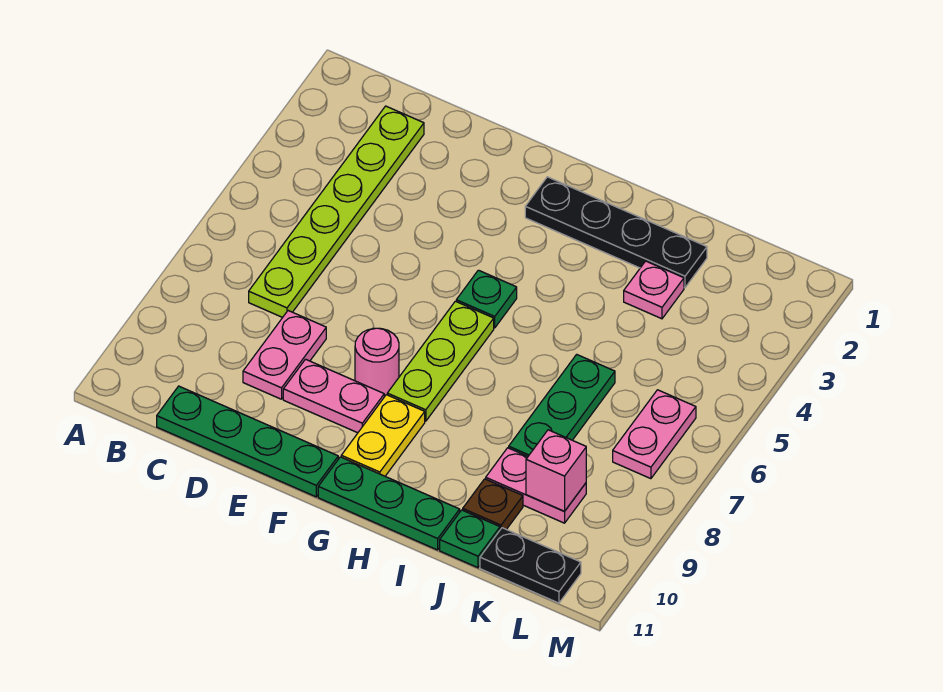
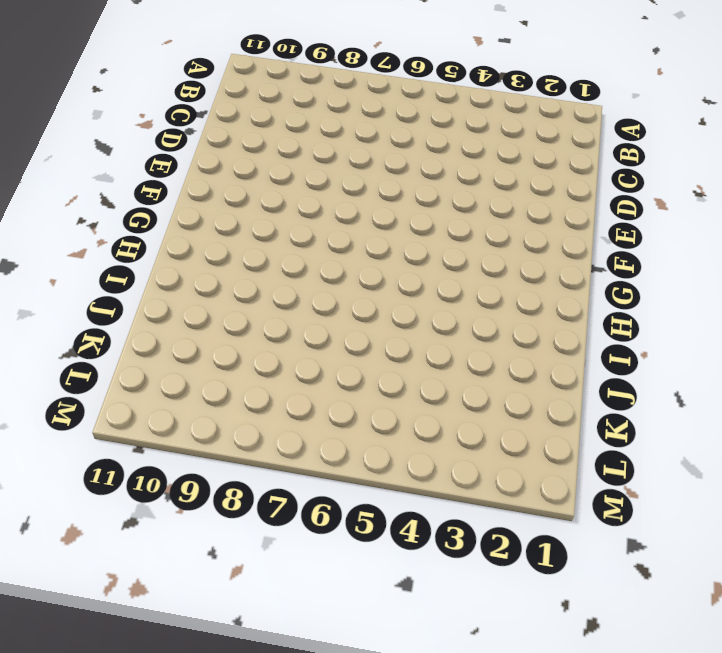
none -> lime plate C2:C7 level 1
none -> green plate C11:F11 level 1
none -> pink plate D8:D9 level 1

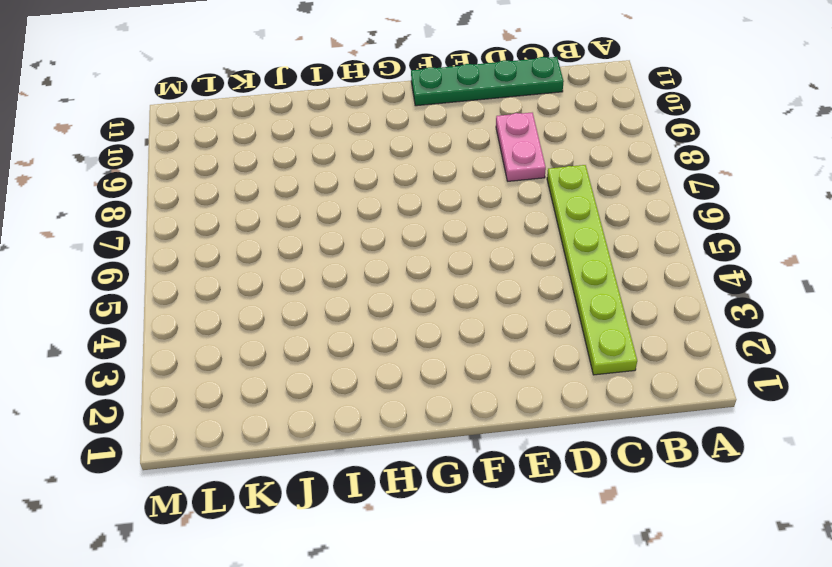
none -> pink plate E9:F9 level 1
none -> pink round brick F8 level 1
none -> black plate G2:J2 level 1

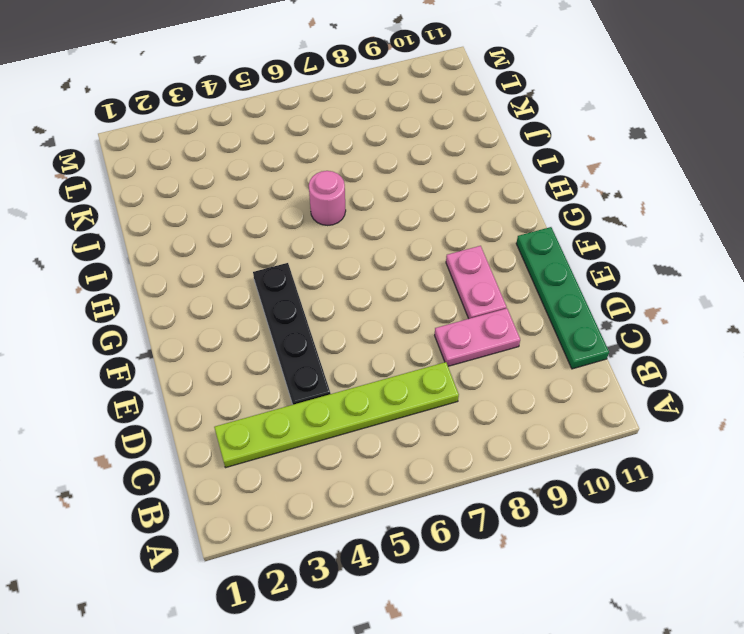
black plate D4:G4 level 1 -> black plate G2:J2 level 1
pink round brick I6 level 1 -> pink round brick F8 level 1
none -> green plate G5 level 1
none -> lime plate G6:G8 level 1
none -> yellow plate G9:G10 level 1

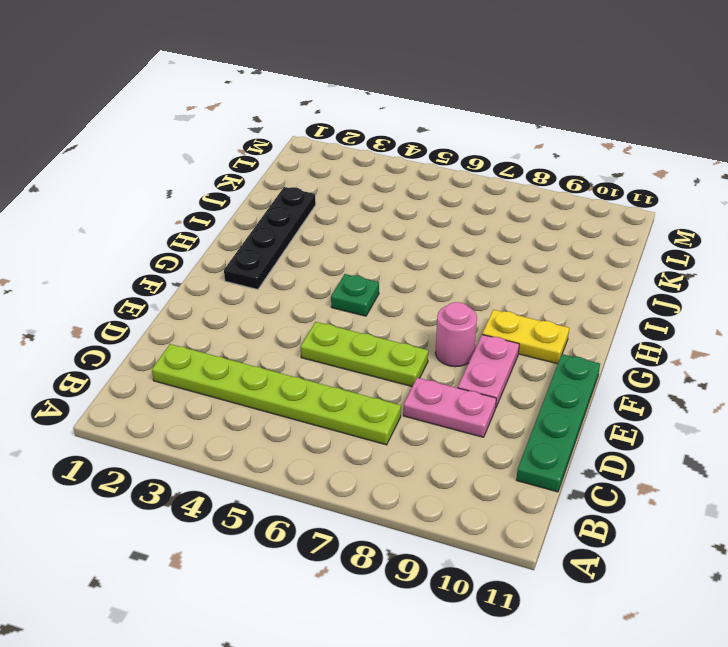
lime plate E5:E7 level 1 -> lime plate G6:G8 level 1
none -> green plate G11:I11 level 1
none -> pink plate J3 level 1
none -> green plate J6:J8 level 1

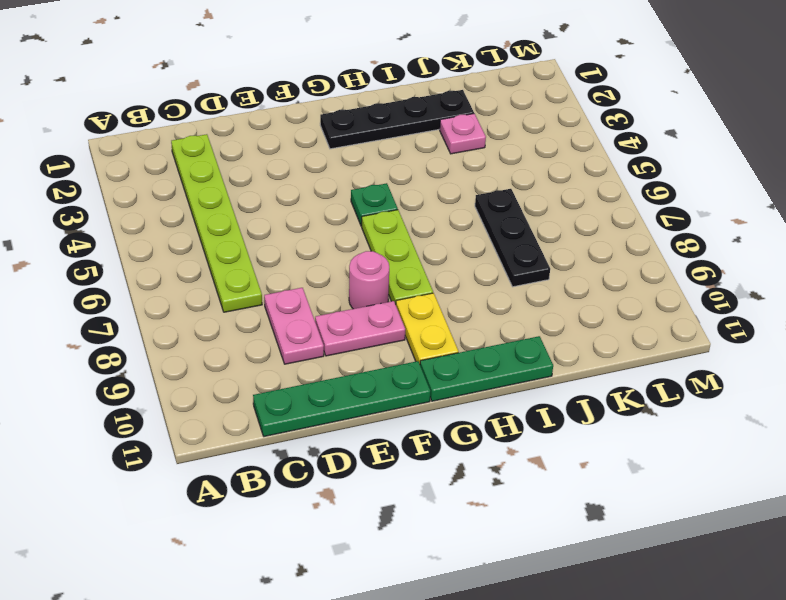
black plate J6:J8 level 1 -> green plate J6:J8 level 1
none -> pink plate J9:K9 level 1
none -> brown plate J10 level 1
none -> green plate J11 level 1

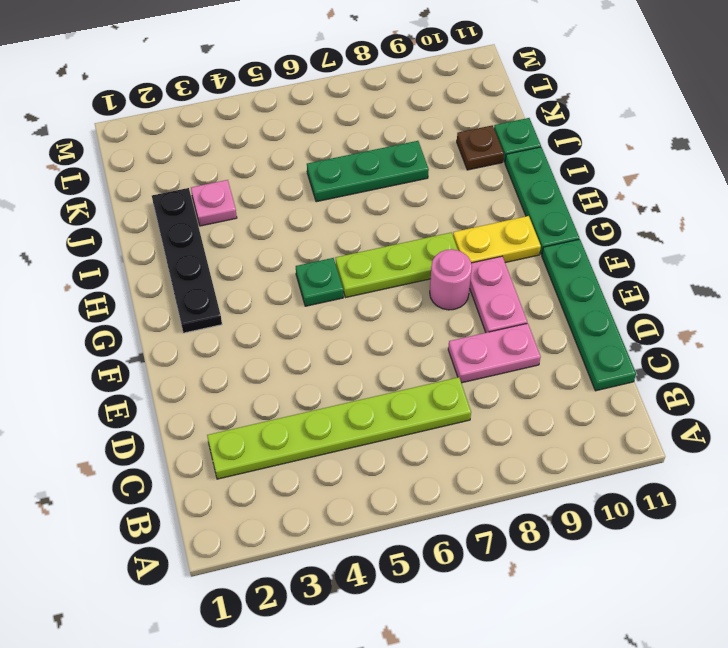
none -> pink plate J9:K9 level 1
none -> black plate K11:L11 level 1
none -> pink plate L6:L7 level 1

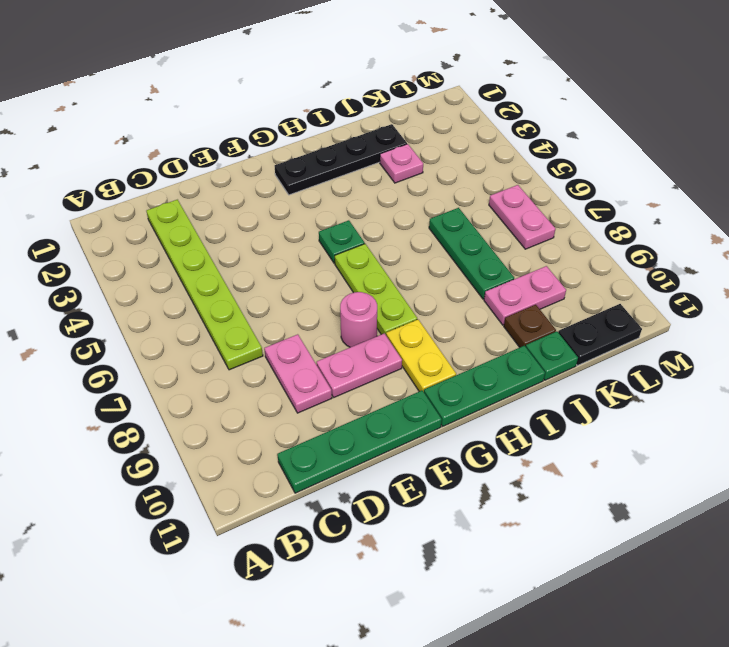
none -> pink brick K9 level 2

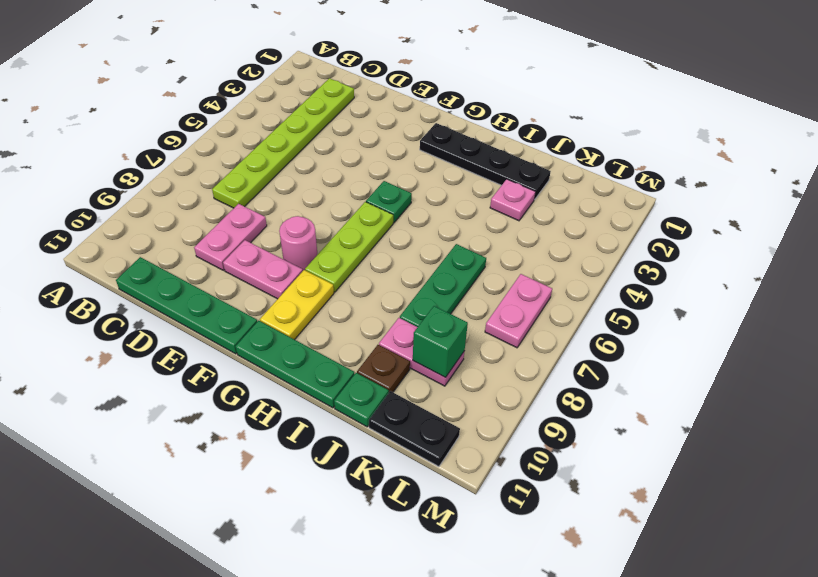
green brick K9 level 2 -> pink brick K9 level 2

